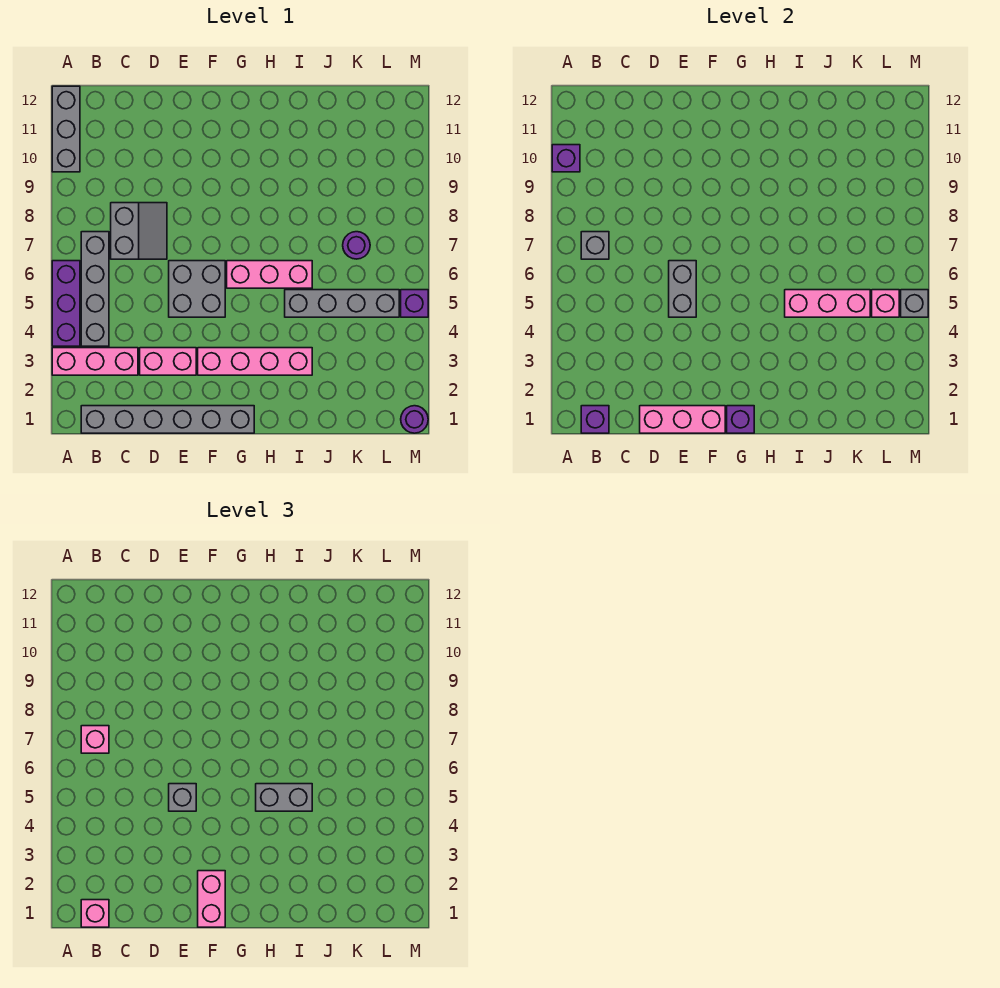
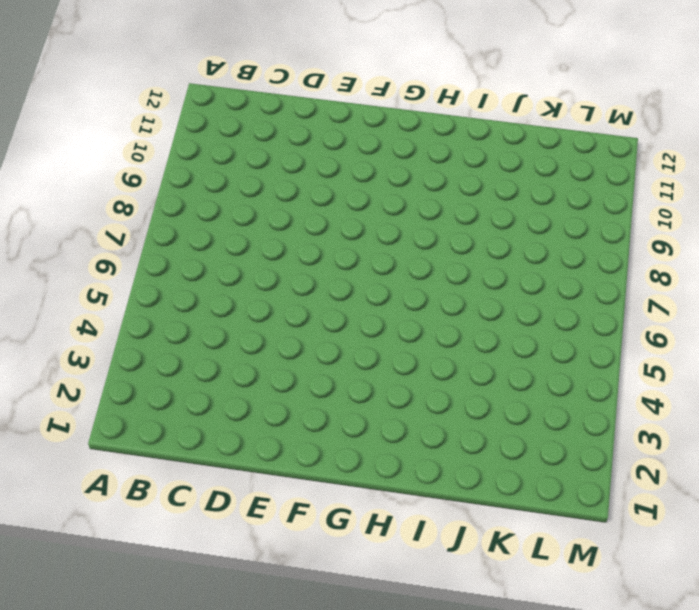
none -> pink brick A3:C3 level 1
none -> purple brick A4:A6 level 1
none -> grey brick A10:A12 level 1

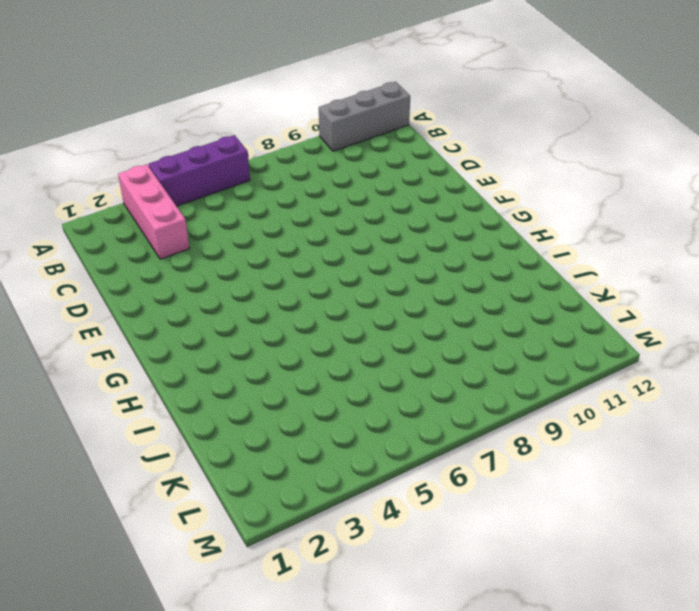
none -> grey brick B1:G1 level 1
none -> grey brick B4:B7 level 1
none -> grey slope C7:D8 level 1 top C

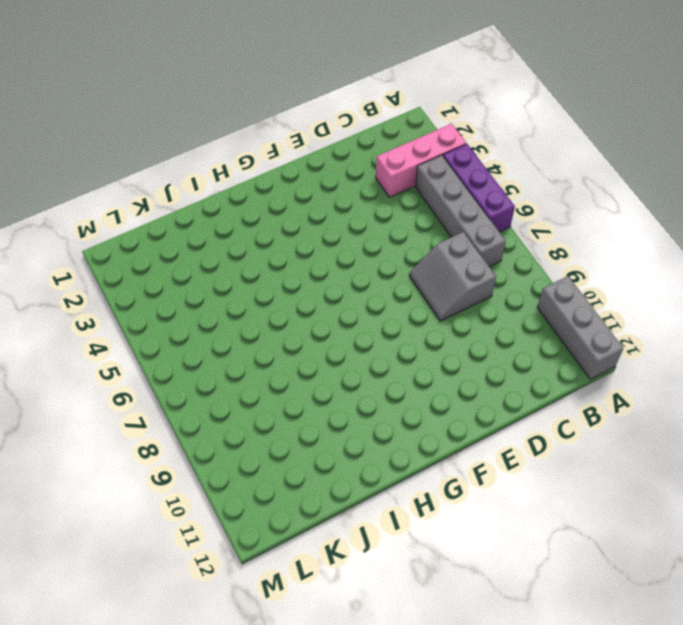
none -> grey brick B1:G1 level 1
none -> pink brick D3:E3 level 1
none -> grey brick E5:F6 level 1

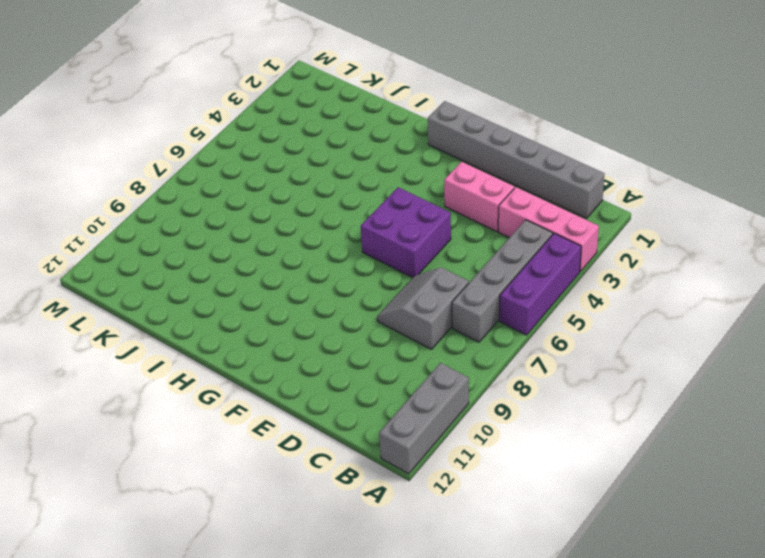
purple brick E5:F6 level 1 -> grey brick E5:F6 level 1
none -> pink brick F3:I3 level 1
none -> pink brick G6:I6 level 1
none -> grey brick I5:L5 level 1

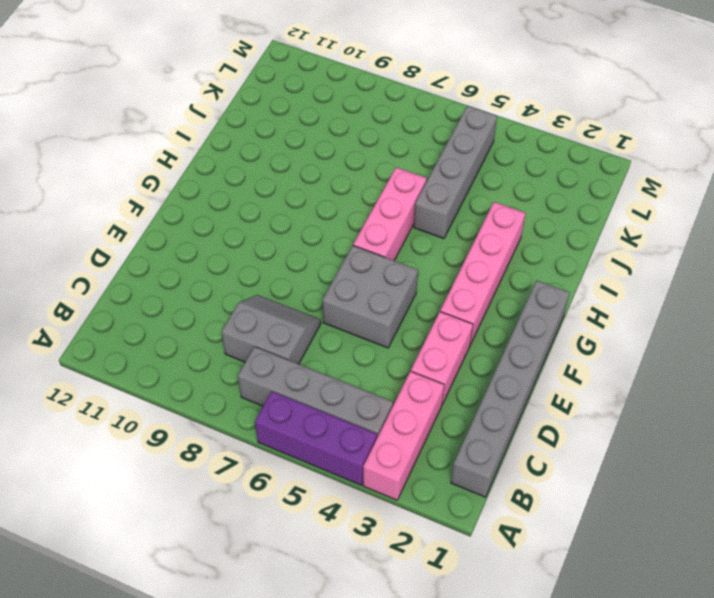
none -> grey brick A10:A12 level 1
none -> purple round brick K7 level 1
none -> purple round brick M1 level 1

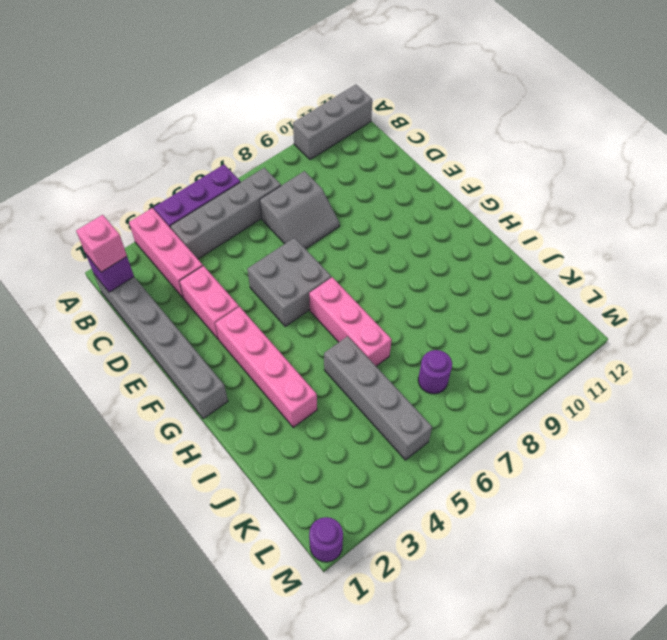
none -> purple brick M5 level 1
none -> purple brick A10 level 2
none -> grey brick B7 level 2

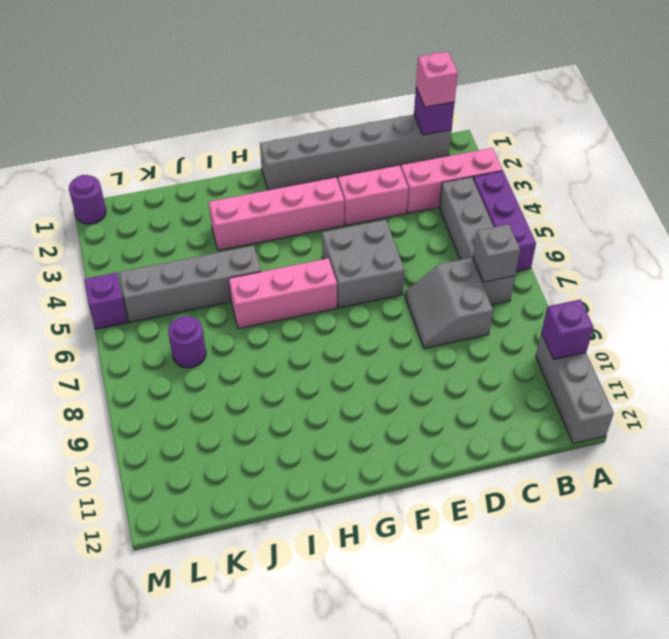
none -> pink brick D1:F1 level 2
none -> grey brick E5:E6 level 2
none -> purple brick G1 level 2

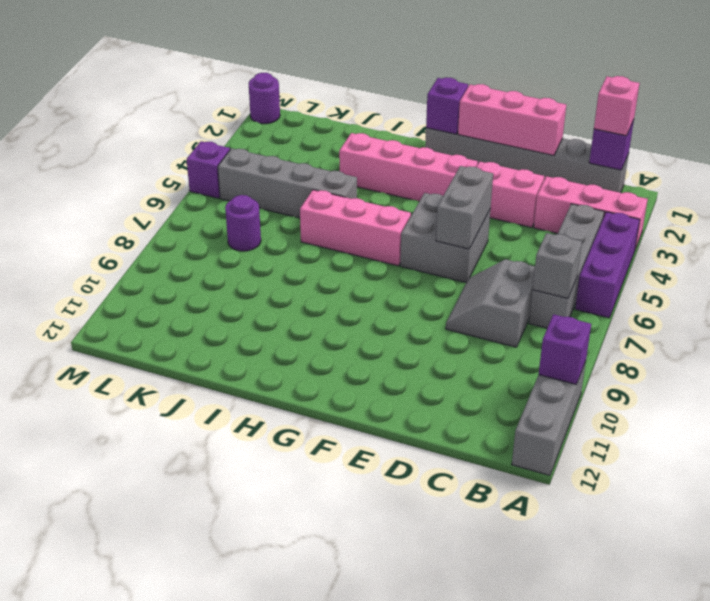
none -> pink brick I5:K5 level 2
none -> pink brick L5 level 2
none -> grey brick M5 level 2

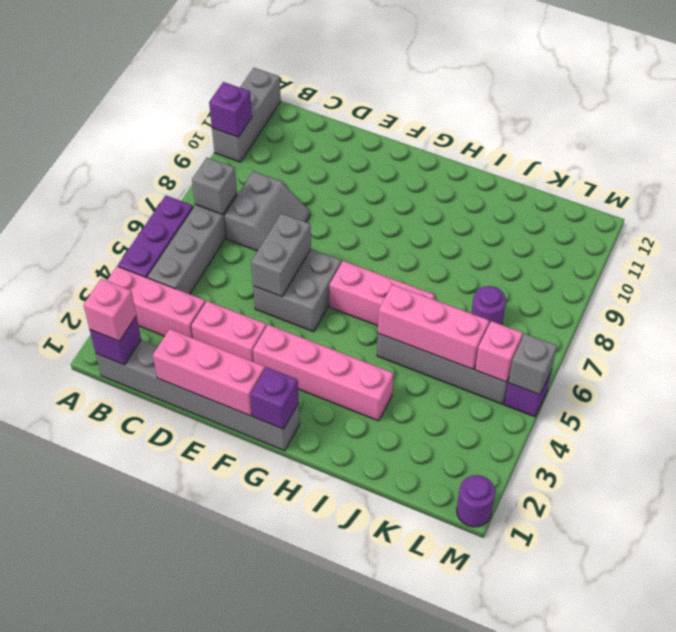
none -> pink brick B7 level 3
none -> grey brick E5 level 3
none -> pink brick F1:F2 level 3

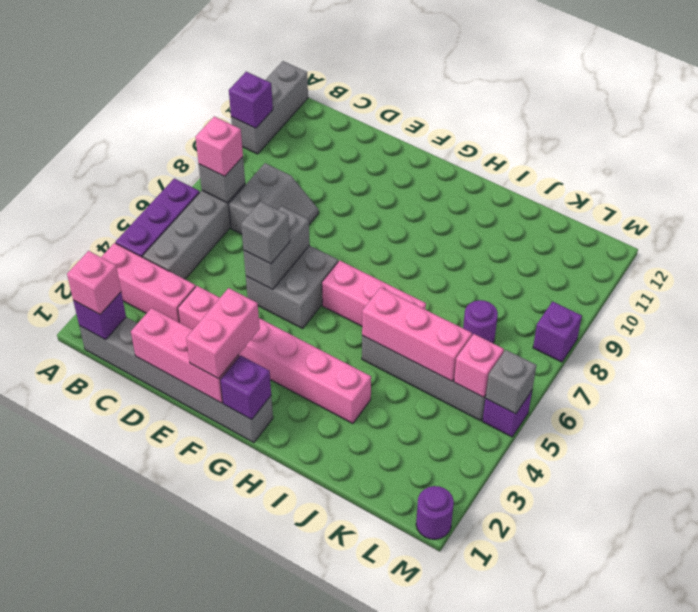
purple brick M8 level 1 -> none
none -> grey brick H5:I5 level 3

